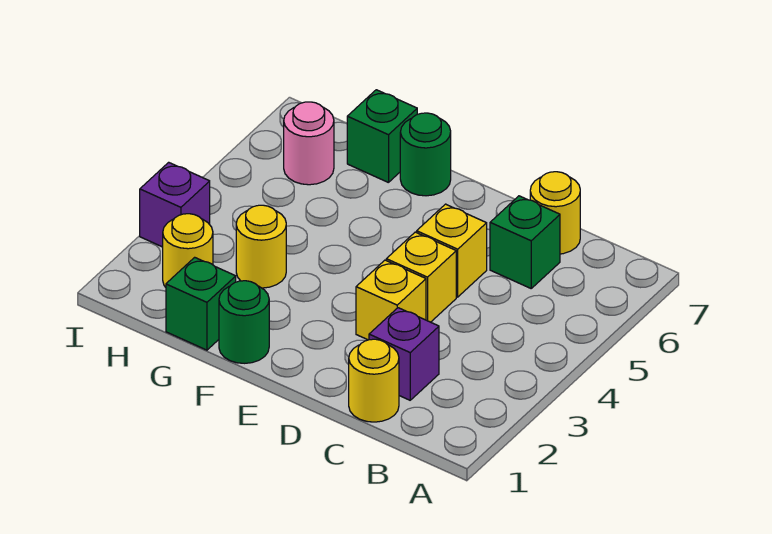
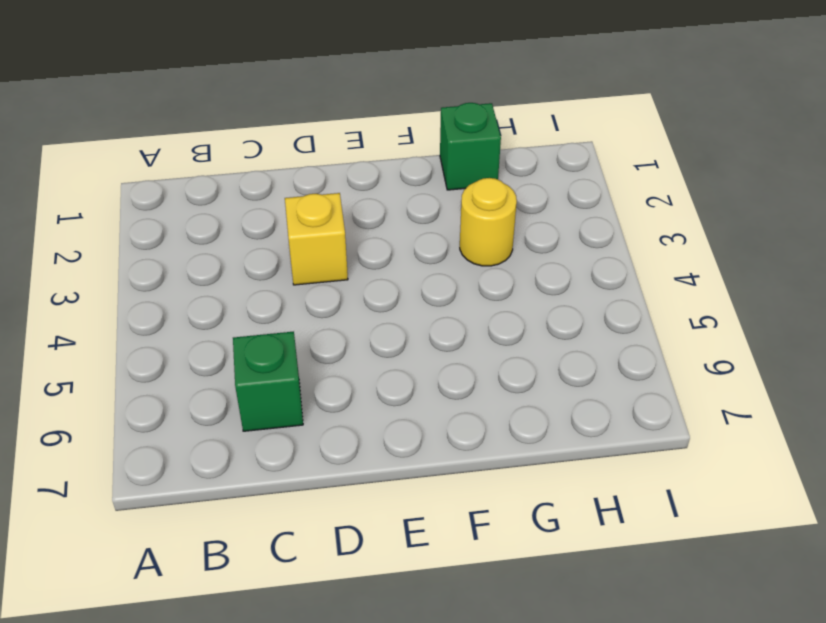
none -> yellow round brick C1 level 1
none -> purple brick C2 level 1
none -> yellow round brick C7 level 1

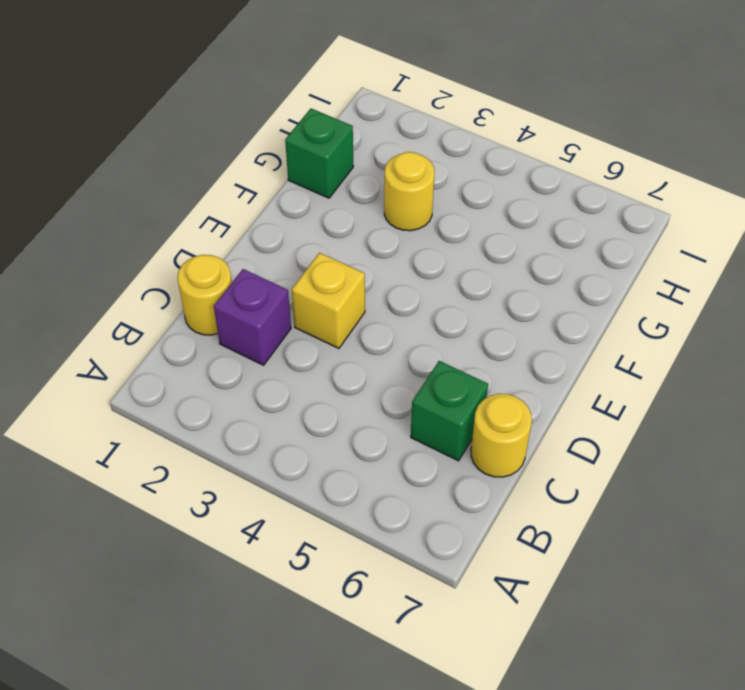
none -> yellow brick D4 level 1
none -> yellow brick D5 level 1
none -> green round brick F1 level 1

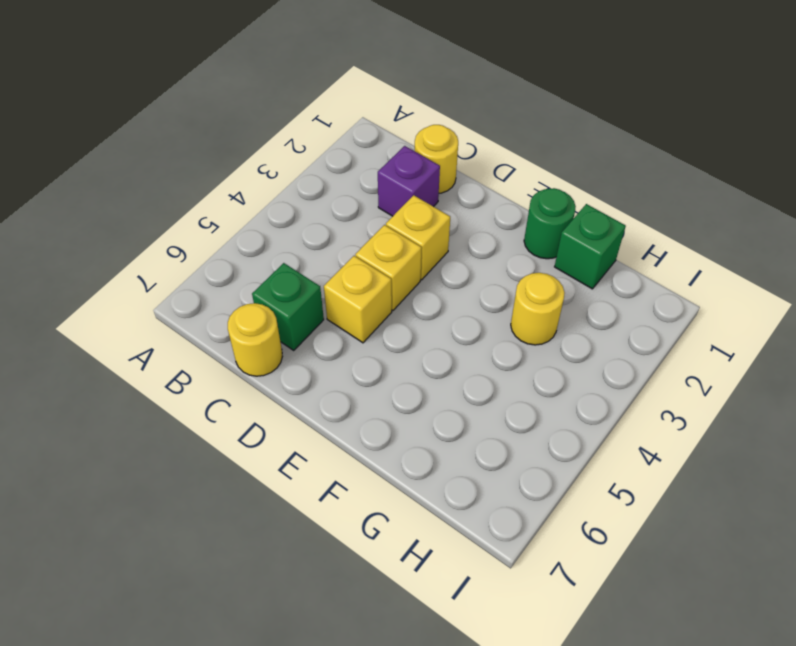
none -> green round brick F7 level 1
none -> green brick G7 level 1
none -> yellow round brick H2 level 1

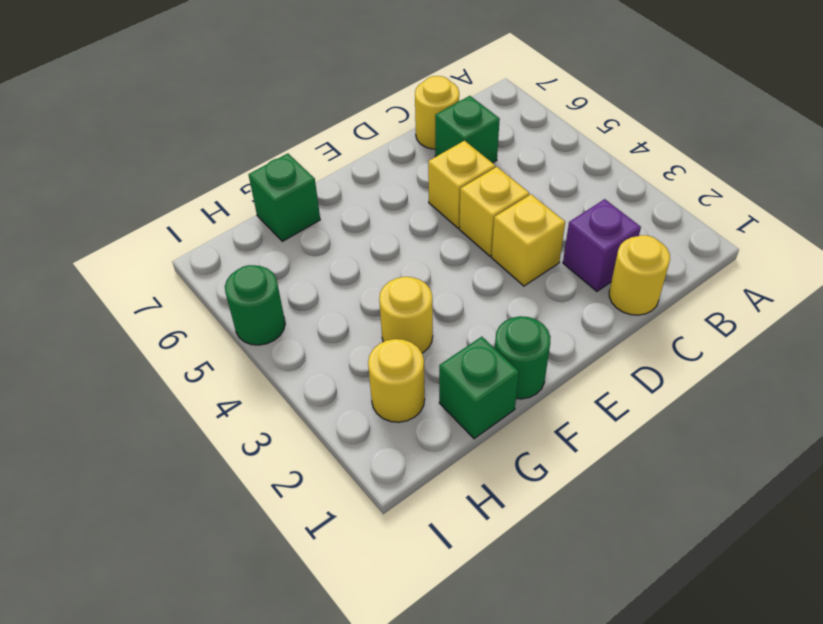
green round brick I5 level 1 -> green round brick F7 level 1
none -> pink round brick H6 level 1
none -> purple brick I3 level 1

